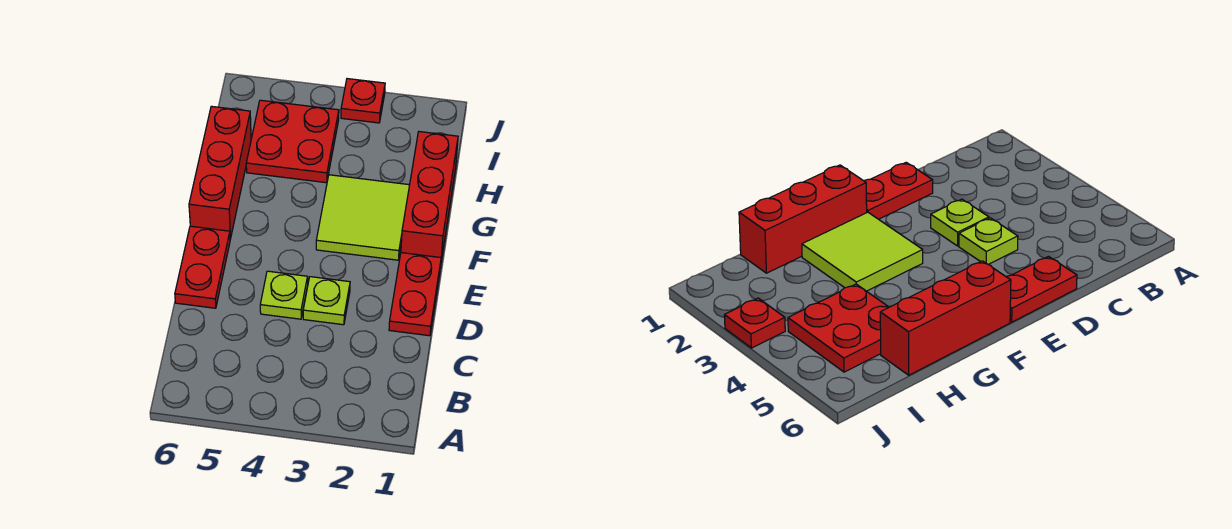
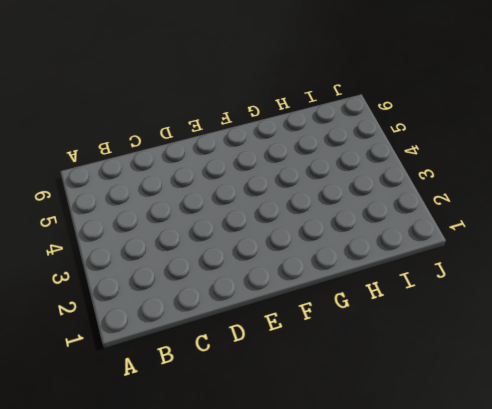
none -> red plate D1:E1 level 1
none -> lime plate D3 level 1

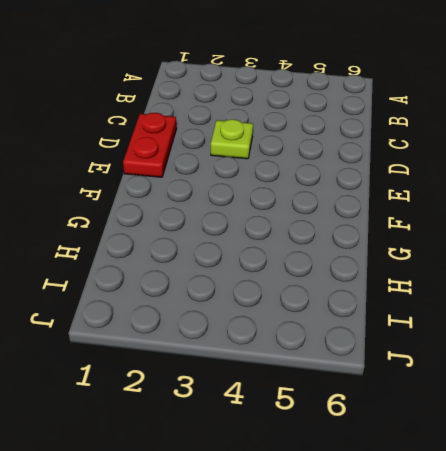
none -> lime plate D4 level 1
none -> red plate D6:E6 level 1

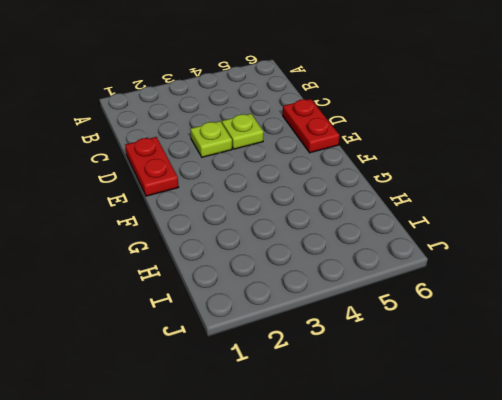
none -> red brick F1:H1 level 1
none -> lime tile F2:G3 level 1

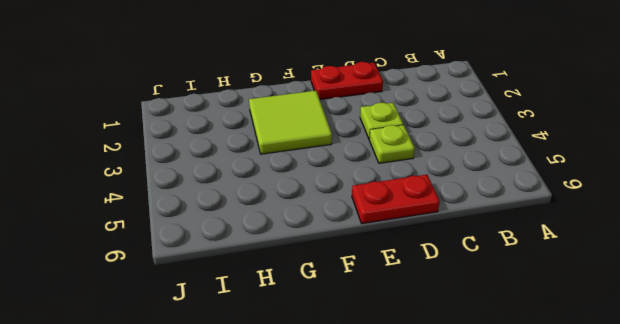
none -> red brick F1:H1 level 1
none -> red brick F6:H6 level 1

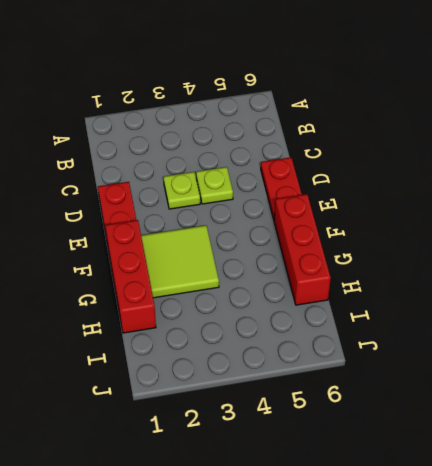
none -> red plate H4:I5 level 1
none -> red plate J3 level 1

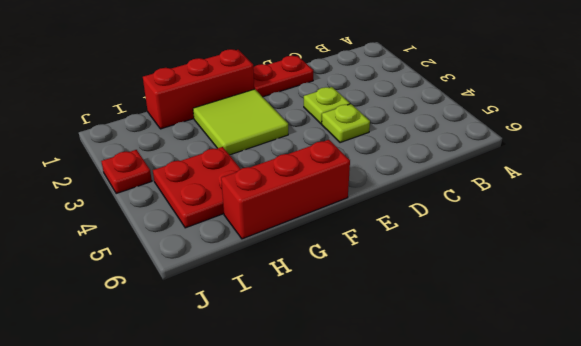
none -> red plate D6:E6 level 1

